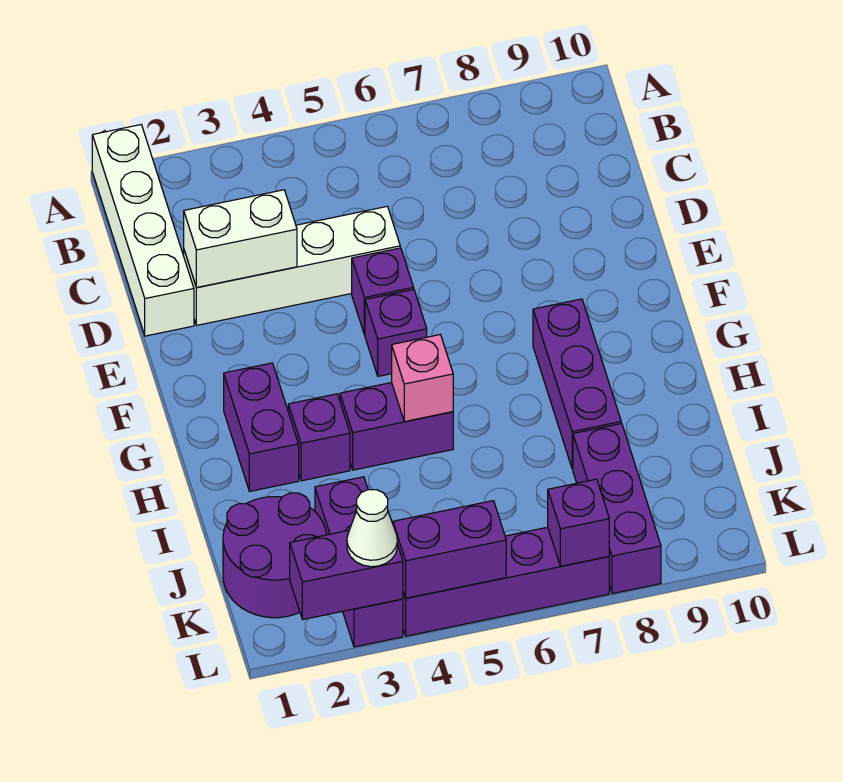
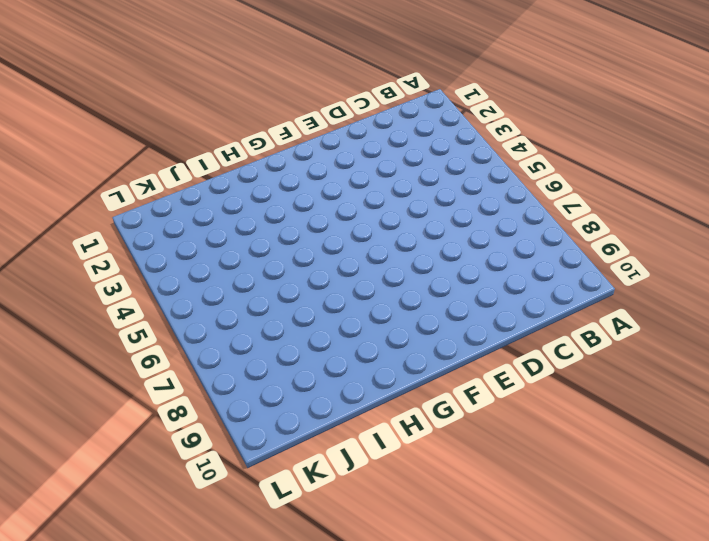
none -> white brick A1:D1 level 1
none -> white brick D2:D5 level 1
none -> purple brick E5 level 1

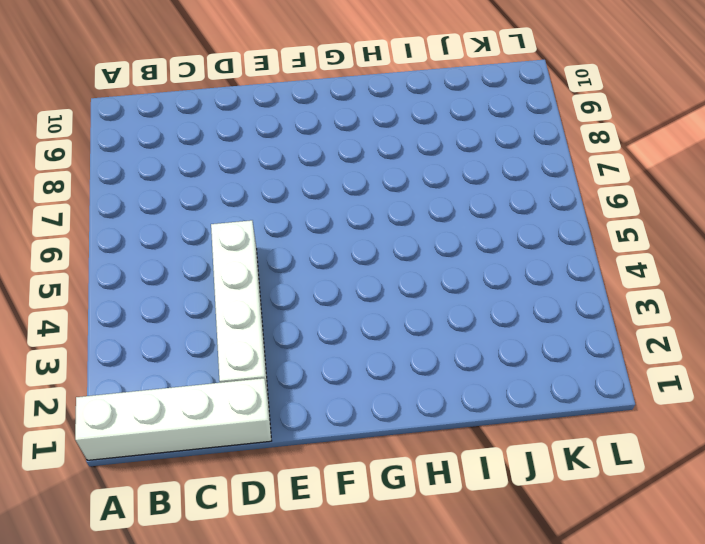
none -> purple brick E5 level 1
none -> purple brick F5 level 1
none -> purple brick G2:H2 level 1

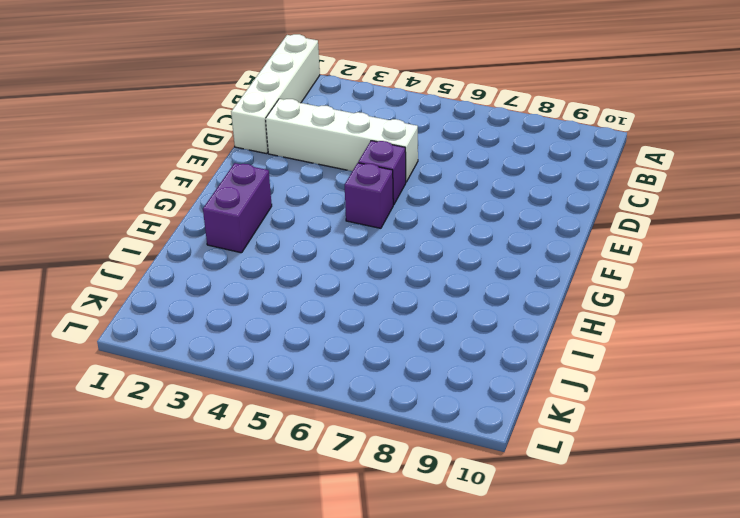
none -> purple brick G8:I8 level 1
none -> purple brick H3 level 1
none -> purple brick H4:H5 level 1

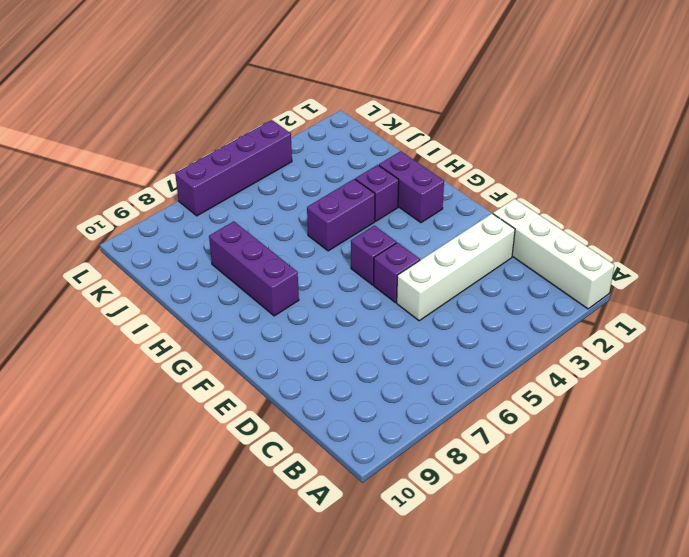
none -> purple round brick J1:K2 level 1
none -> purple brick J3:L3 level 1
none -> purple brick J8:L8 level 1

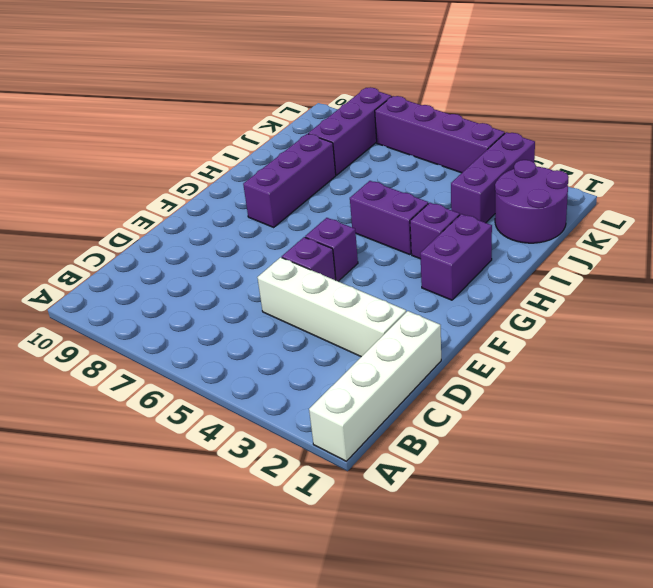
none -> white brick D2:D3 level 2
none -> pink brick H5 level 2
none -> purple brick L2:L3 level 2

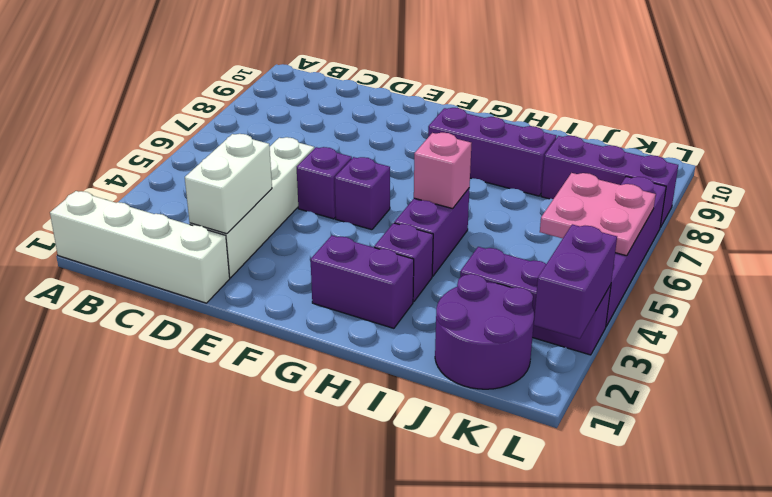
pink plate K5:L6 level 2 -> purple brick L4:L5 level 2
none -> purple brick L7 level 2
none -> white cone L3 level 3

